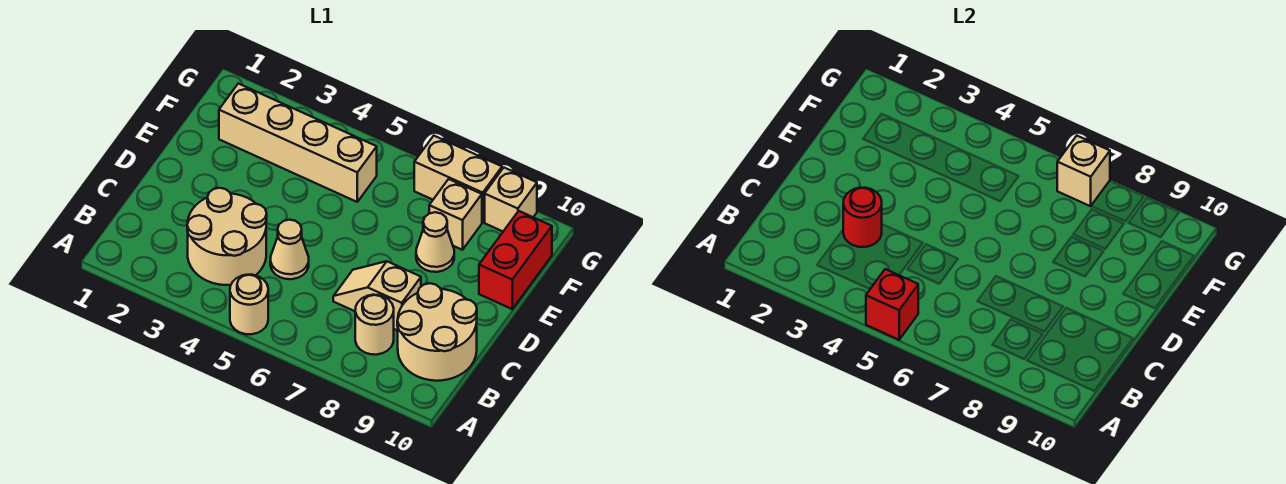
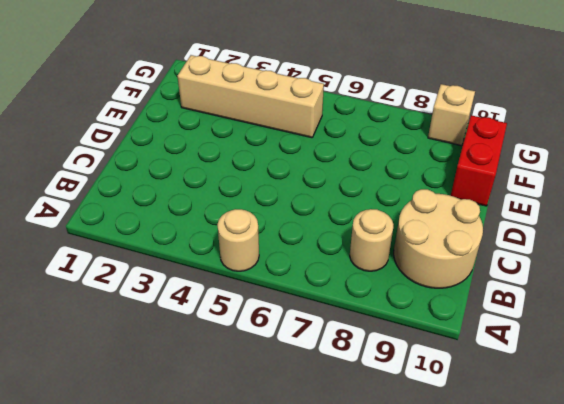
none -> tan round brick B3:C4 level 1
none -> tan cone C5 level 1
none -> tan slope C7:C8 level 1 top 8

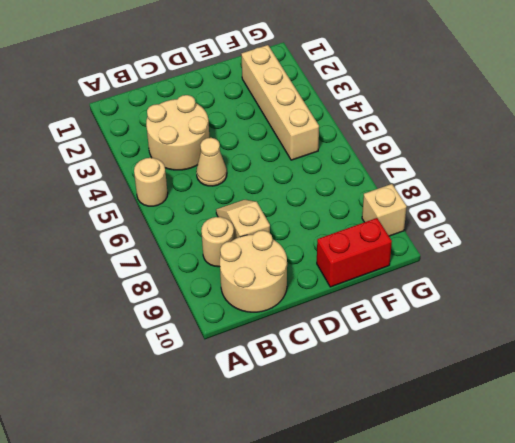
none -> tan cone E8 level 1
none -> tan brick F8 level 1
none -> tan brick G7:G8 level 1

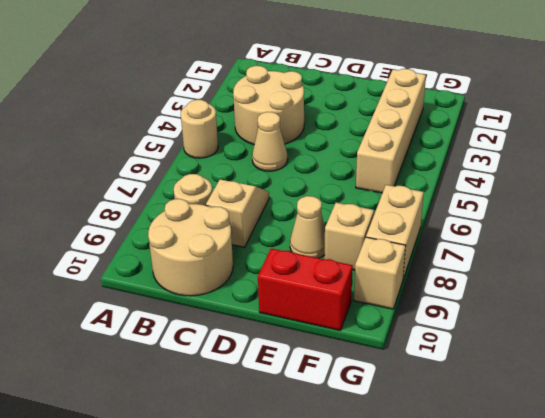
none -> red brick A5 level 2
none -> red round brick C3 level 2
none -> tan brick G7 level 2

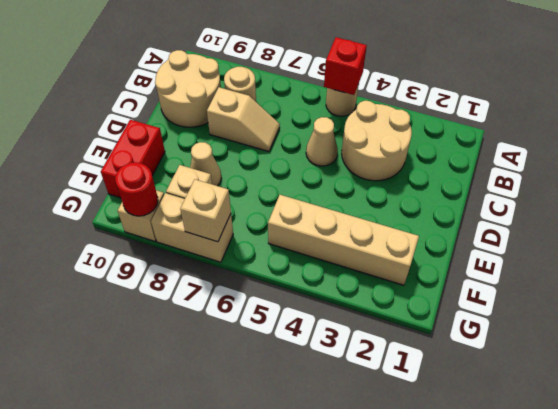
red round brick G9 level 2 -> red round brick C3 level 2

